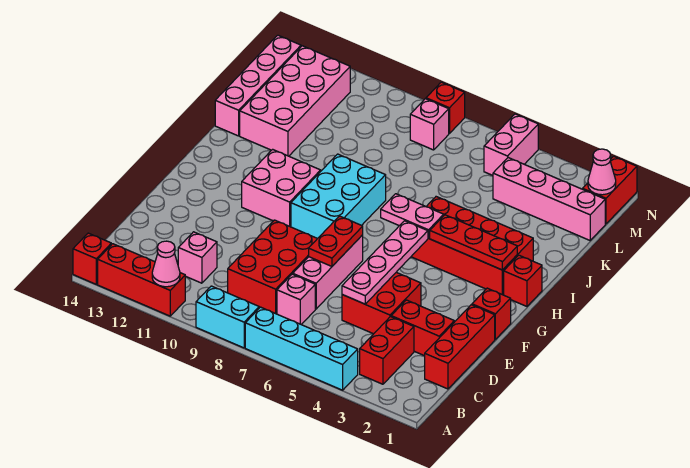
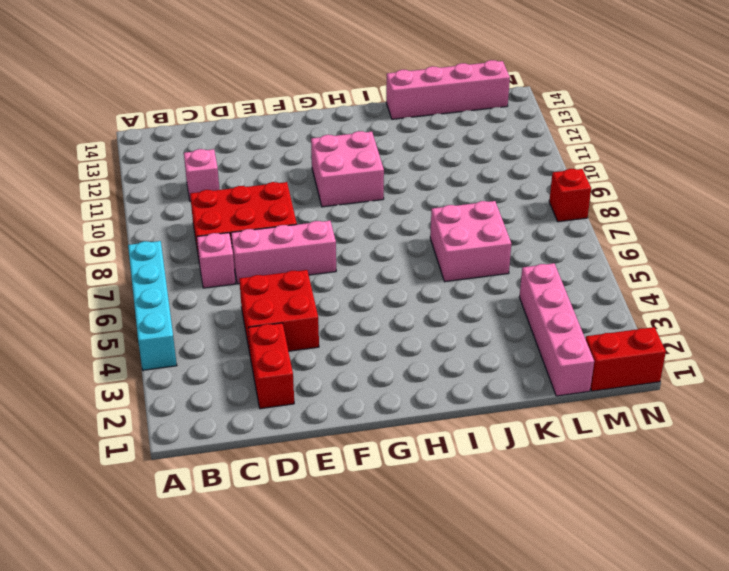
pink brick J6:K7 level 1 -> none
none -> cyan brick A8:A9 level 1
none -> red brick A11:A13 level 1
none -> red brick A14 level 1
none -> red brick B3:C3 level 1

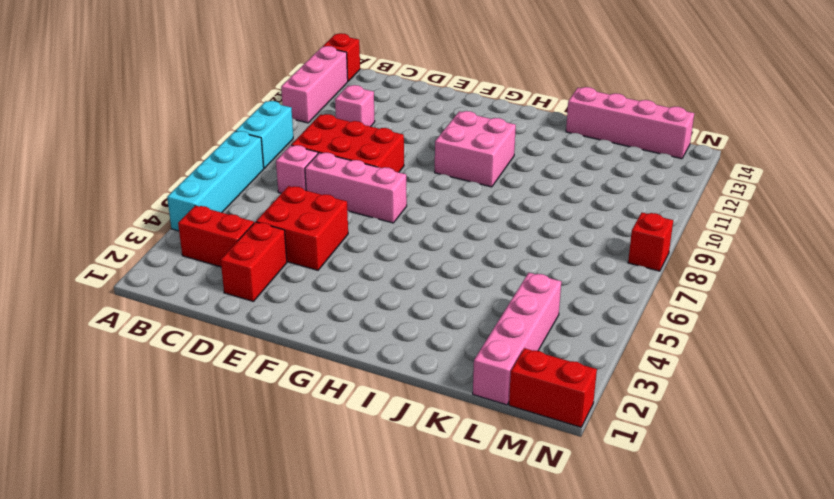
pink brick A11:A13 level 1 -> red brick A11:A13 level 1
none -> red brick C1:E1 level 1
none -> red brick F1 level 1
none -> cyan brick G8:I9 level 1
none -> red brick H1 level 1

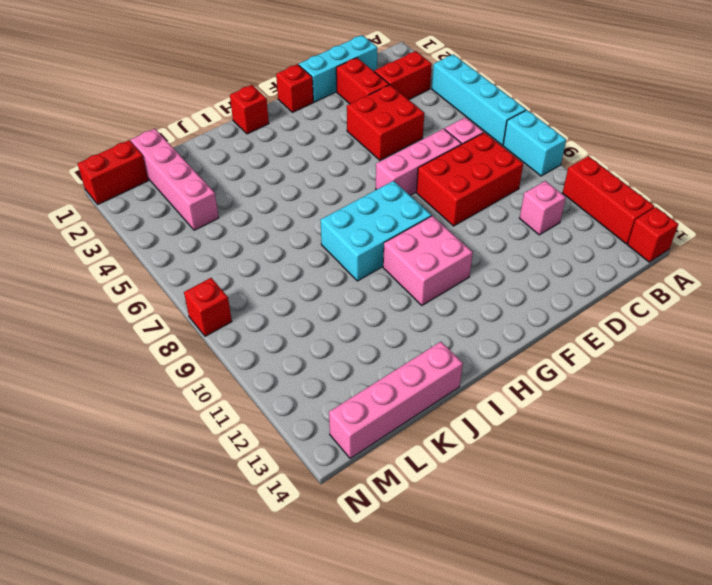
cyan brick C1:E1 level 1 -> red brick C1:E1 level 1
none -> red brick H2:I5 level 1
none -> pink brick J12:M13 level 1
none -> pink brick M5:N5 level 1
none -> pink brick M8 level 1

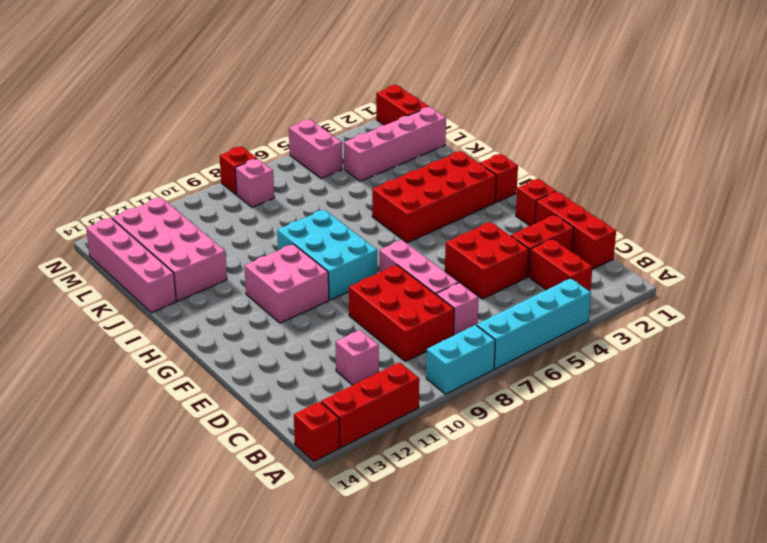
none -> pink cone A11 level 2
none -> pink plate D5:G5 level 2
none -> red plate E7:F7 level 2
none -> red plate H2:H4 level 2

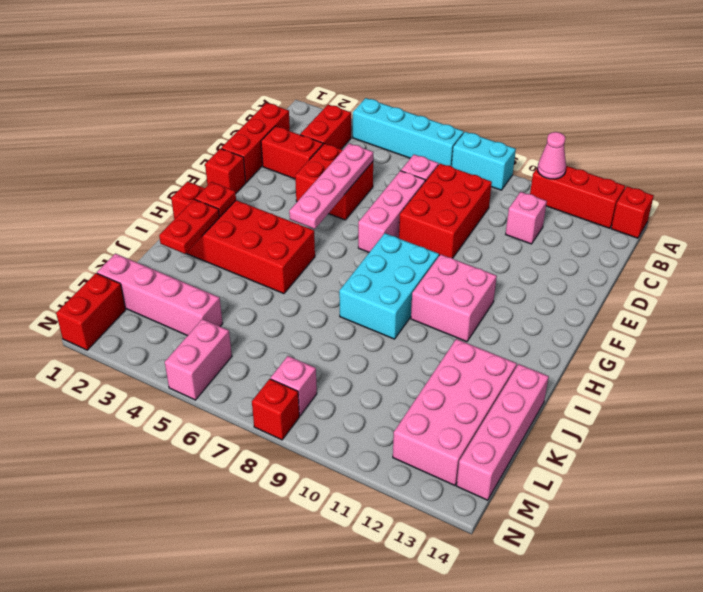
red plate H2 level 2 -> red plate H2:H4 level 2
red plate I2:J2 level 2 -> red plate E7:F7 level 2
none -> pink plate H5:H6 level 2
none -> pink cone M1 level 2

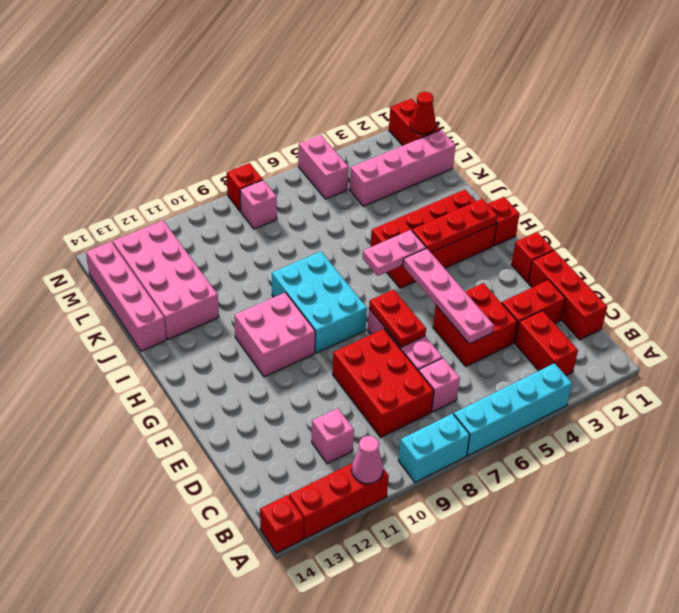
red cone M1 level 2 -> pink cone M1 level 2

